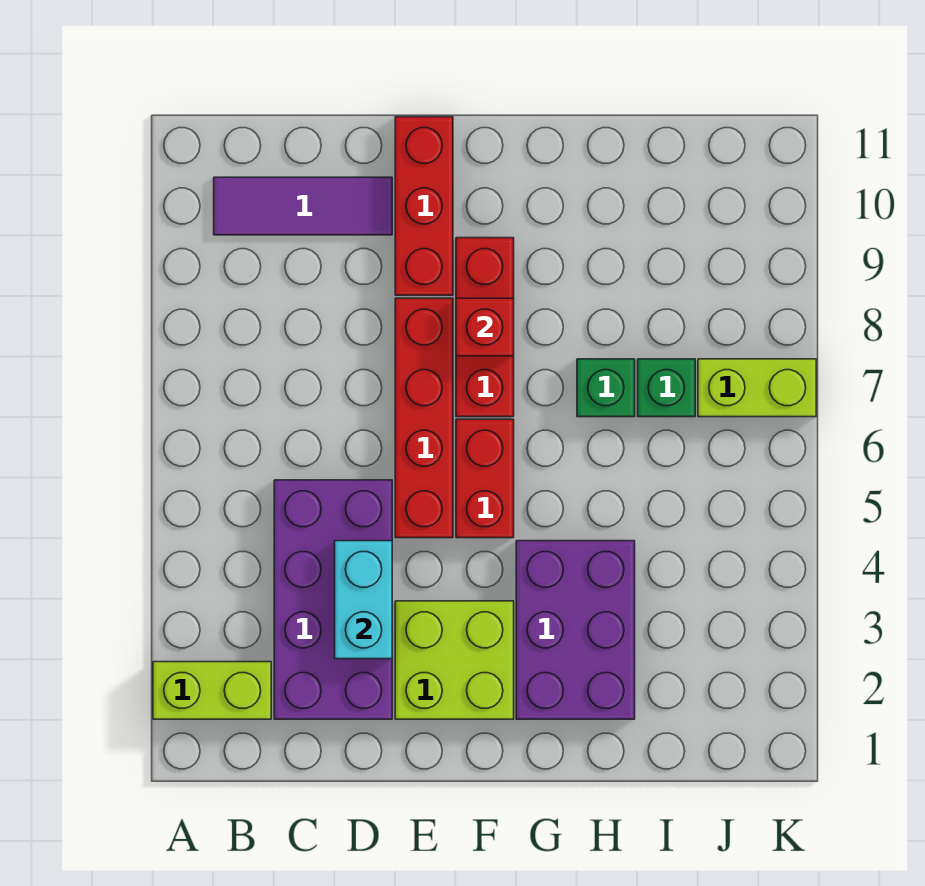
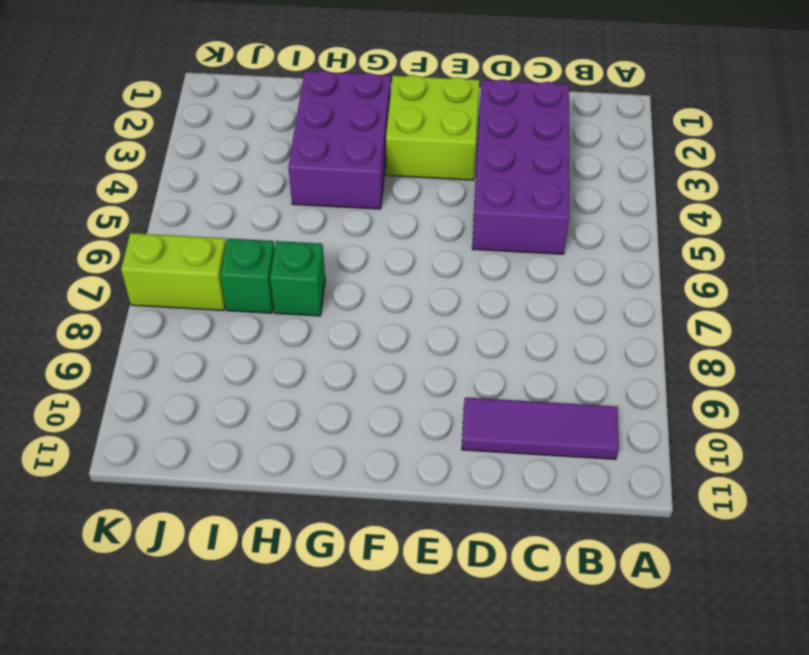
none -> lime brick A2:B2 level 1
none -> red brick E5:E8 level 1
none -> red brick E9:E11 level 1

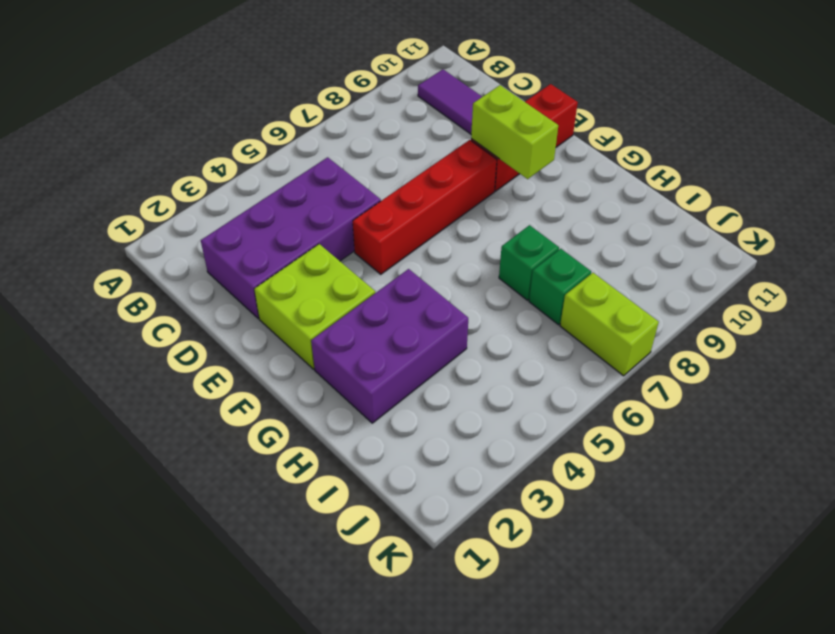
lime brick E9:F9 level 2 -> lime brick A2:B2 level 1
none -> red brick F5:F6 level 1
none -> red brick F7:F9 level 1
none -> cyan brick D3:D4 level 2

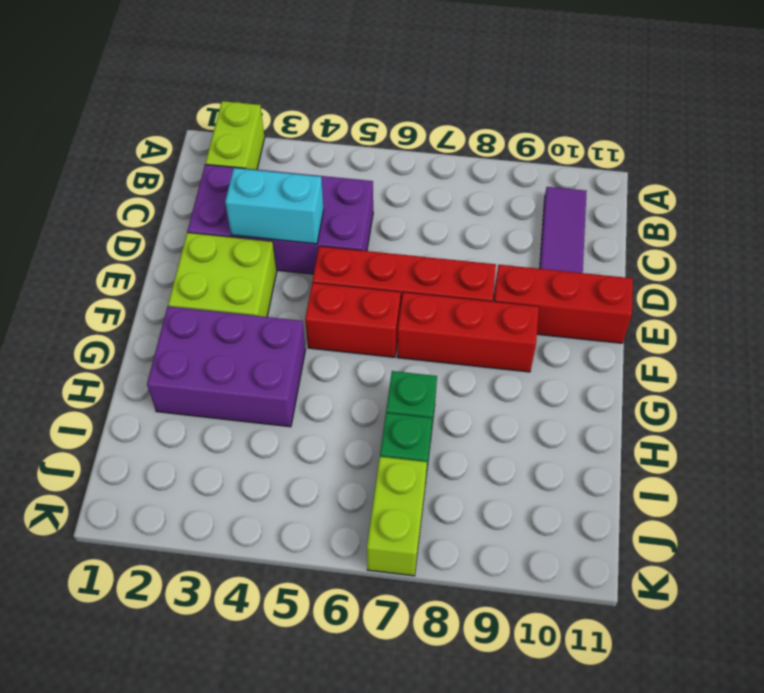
none -> red brick F8 level 2

